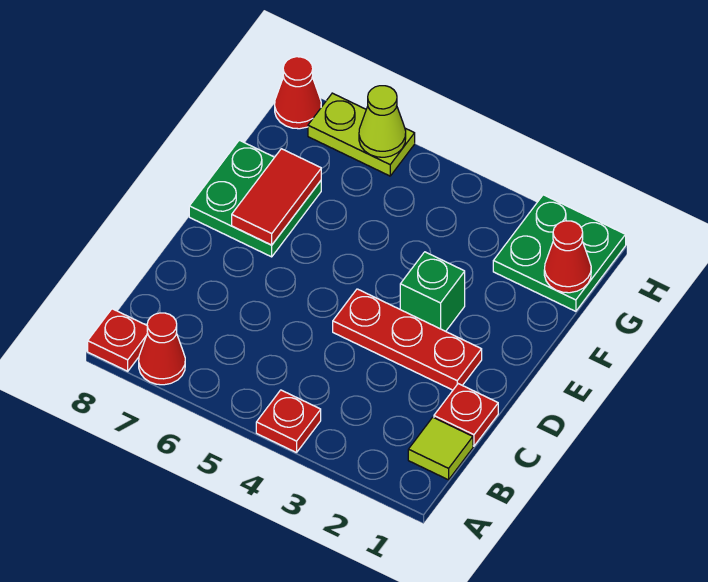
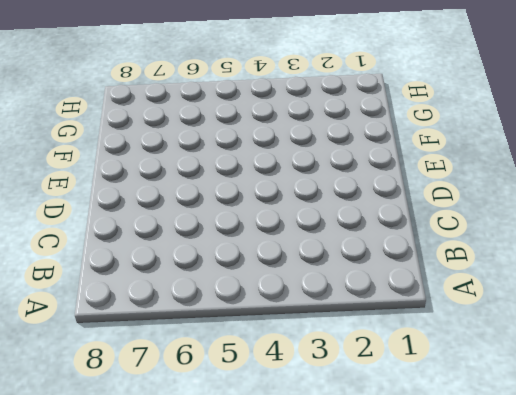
none -> red plate A4 level 1
none -> red cone A7 level 1
none -> red plate A8 level 1

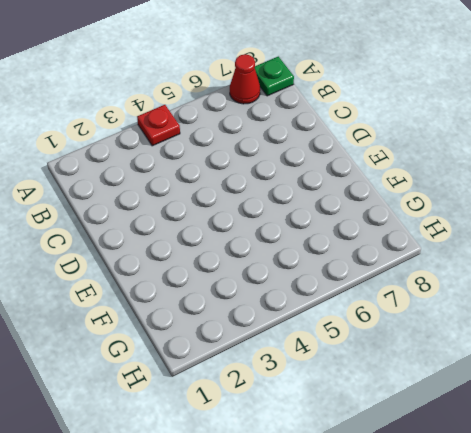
green plate A8 level 1 -> red plate A8 level 1
none -> lime tile B1 level 1
none -> red plate C1 level 1
none -> red plate D2:D4 level 1

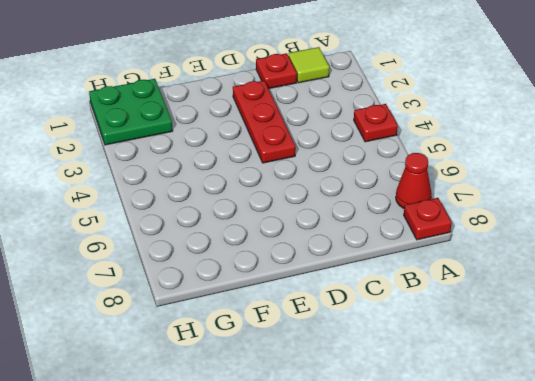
none -> green brick E3 level 1
none -> green plate E7:F8 level 1
none -> lime plate H6:H7 level 1

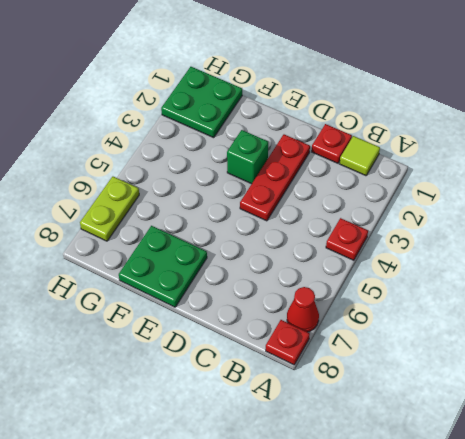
none -> red cone H8 level 1
none -> red tile E7:F7 level 2
none -> red cone G1 level 2

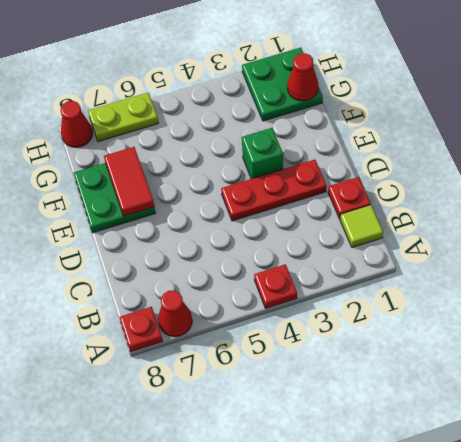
none -> lime cone H6 level 2

